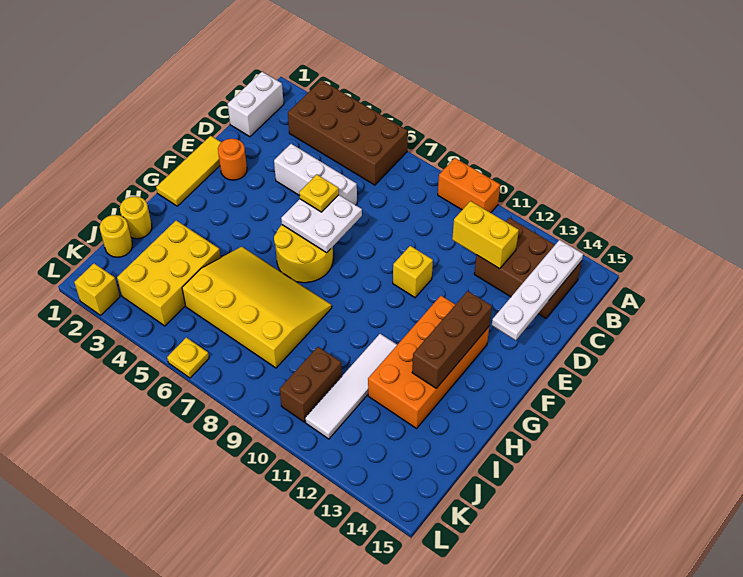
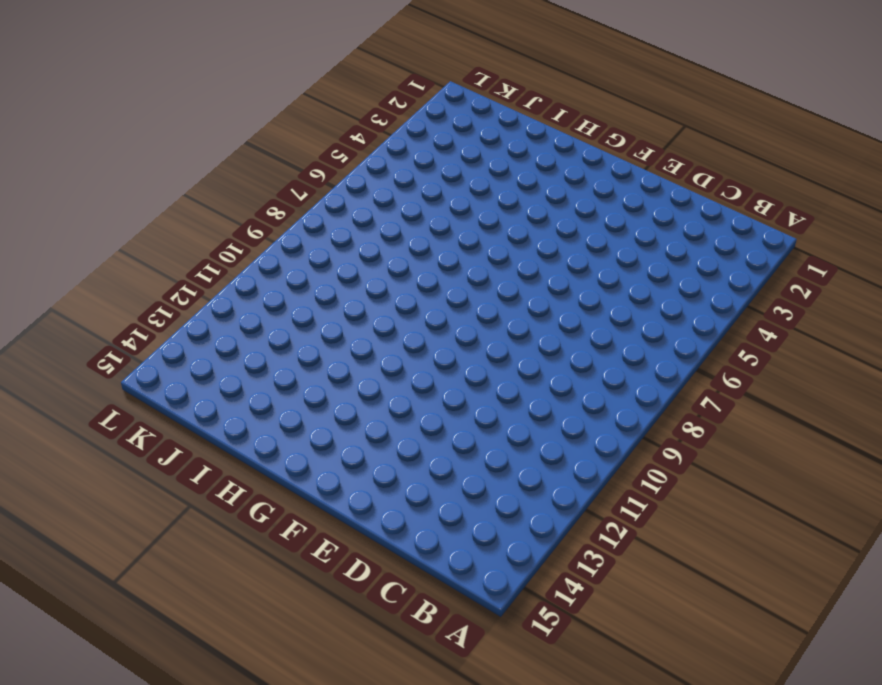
none -> brown brick A3:B6 level 1
none -> orange brick A9:A10 level 1
none -> white brick B1:C1 level 1

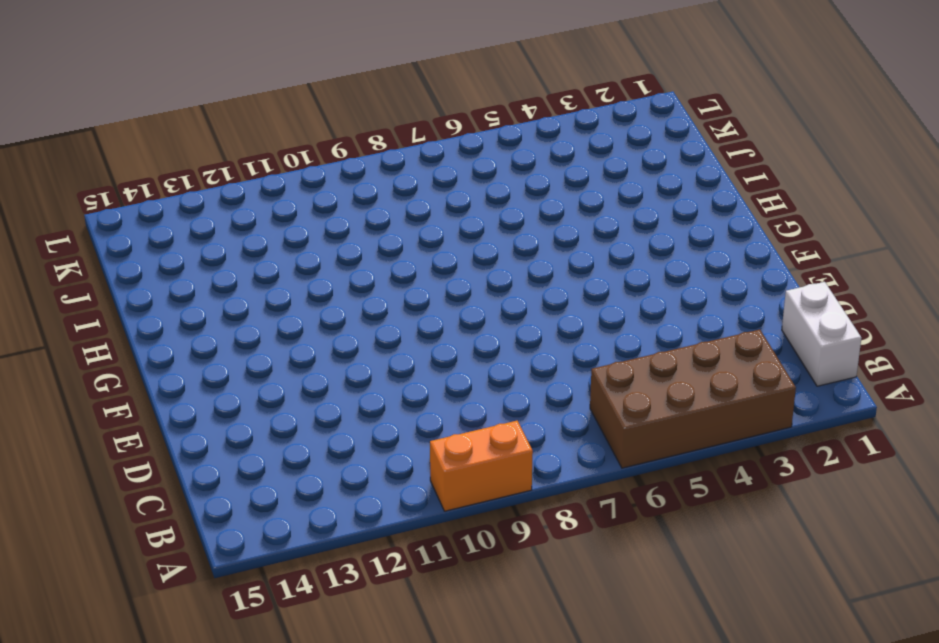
none -> brown brick B12:C14 level 1
none -> white brick D4:D6 level 1
none -> yellow tile E1:G1 level 1

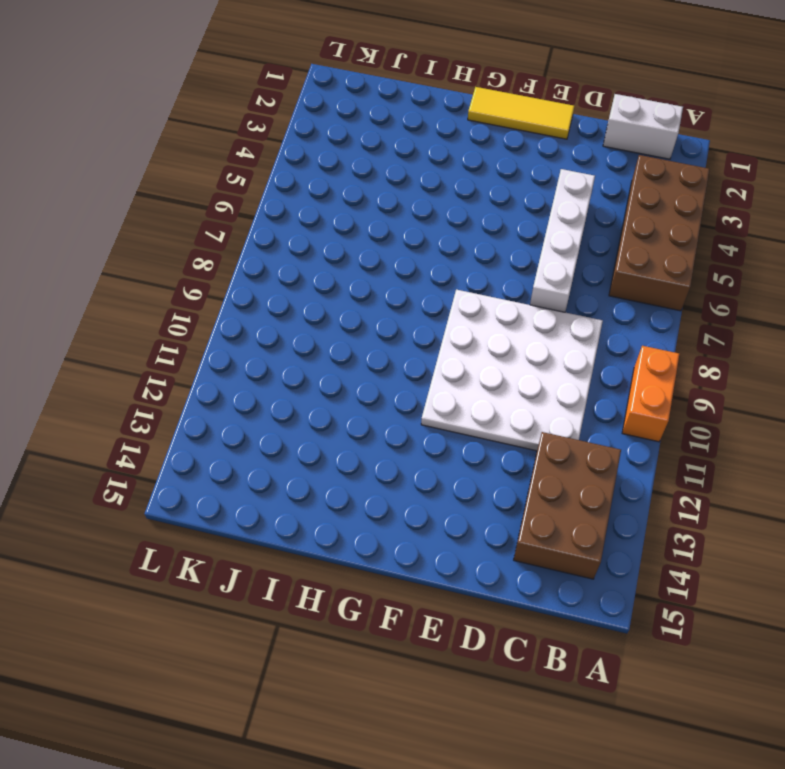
white plate C8:F11 level 1 -> yellow brick E10 level 1
white brick D4:D7 level 1 -> white brick D4:D6 level 1
none -> orange round brick E2 level 1
none -> yellow round brick F6:G7 level 1
none -> orange brick F12:I13 level 1

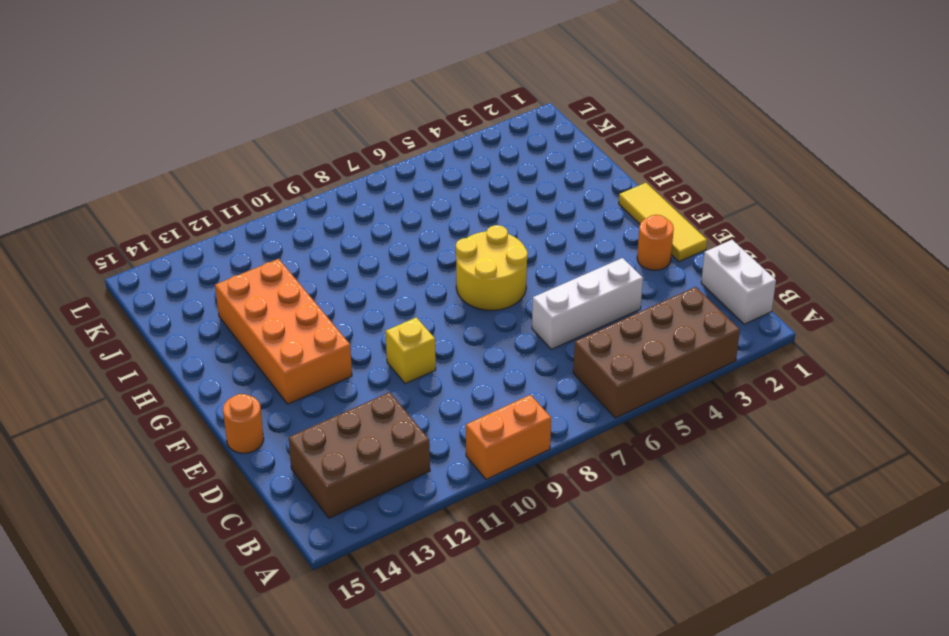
orange round brick E15 level 1 -> none
none -> yellow slope H5:J8 level 1 top J
none -> white tile H11:K11 level 1
none -> yellow round brick I1 level 1

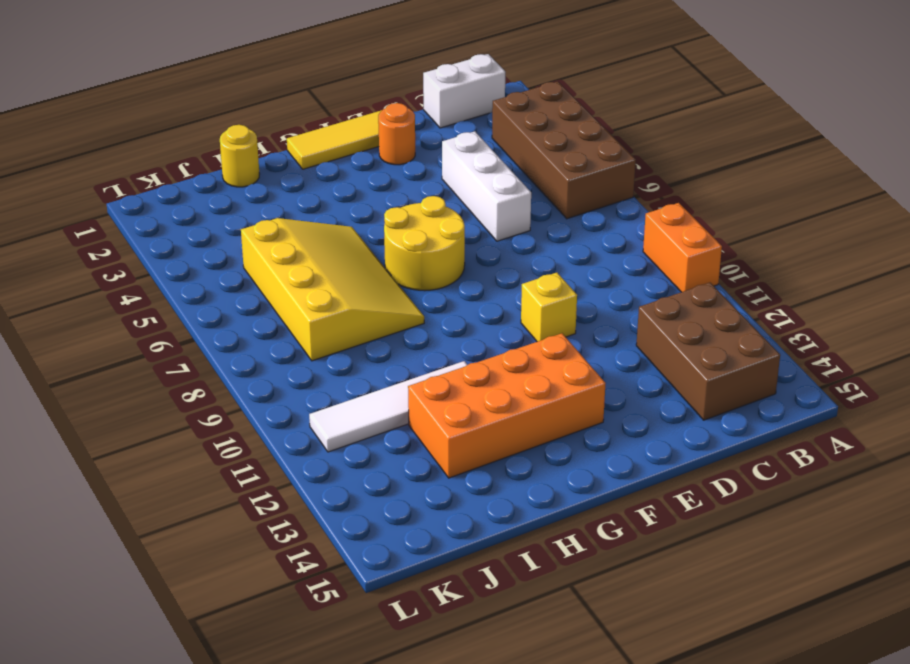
none -> yellow brick I3:K4 level 1
none -> yellow round brick J1 level 1
none -> brown brick J10:K10 level 1

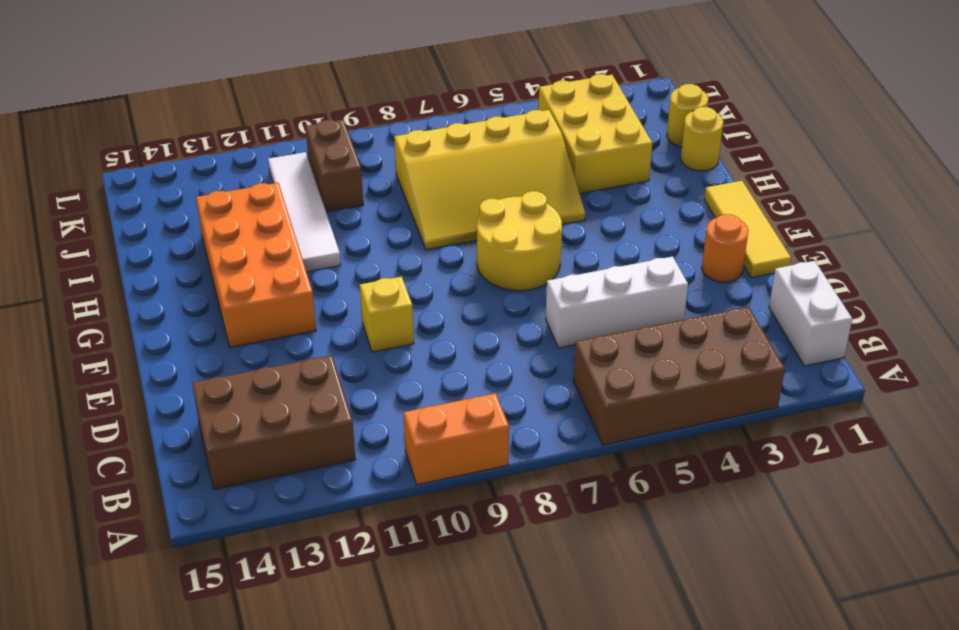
none -> yellow brick L2 level 1
none -> yellow plate L6 level 1
none -> white plate B14:E14 level 2

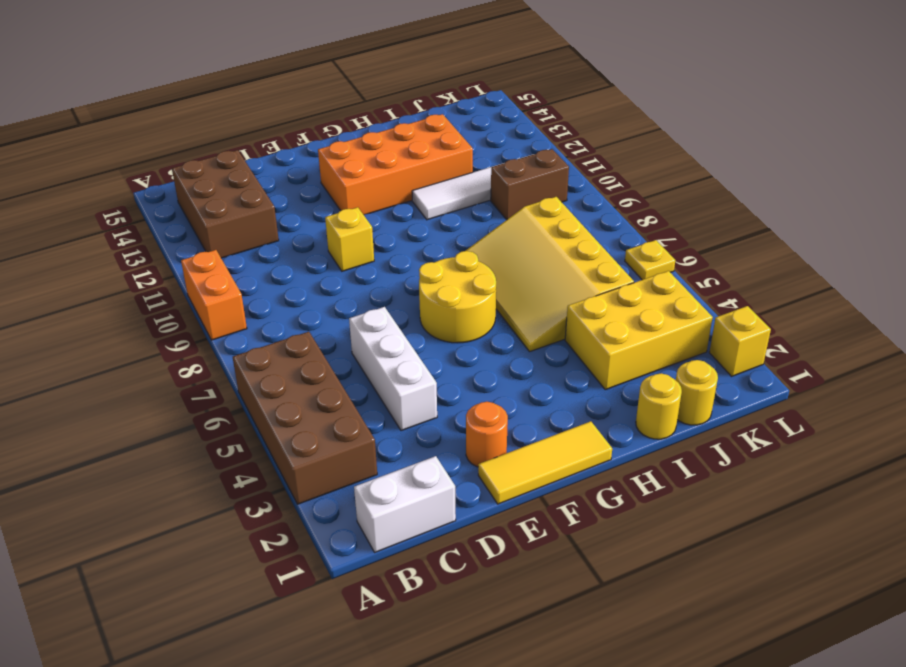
none -> white plate B14:E14 level 2
none -> yellow brick C11:C12 level 2
none -> white plate E6:F7 level 2

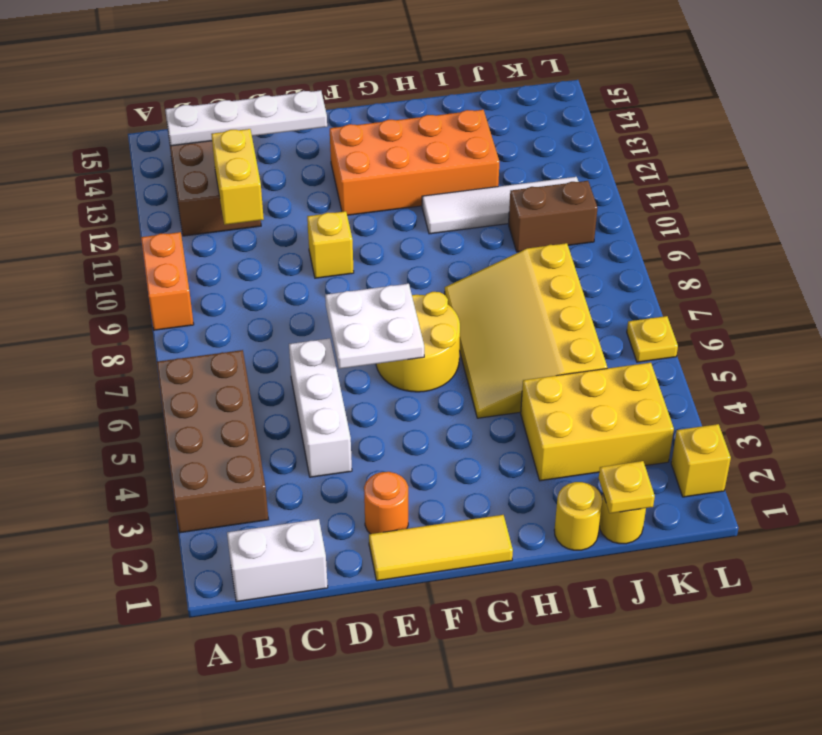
yellow plate J1 level 2 -> yellow plate E6 level 3
none -> brown brick F13:H13 level 2

